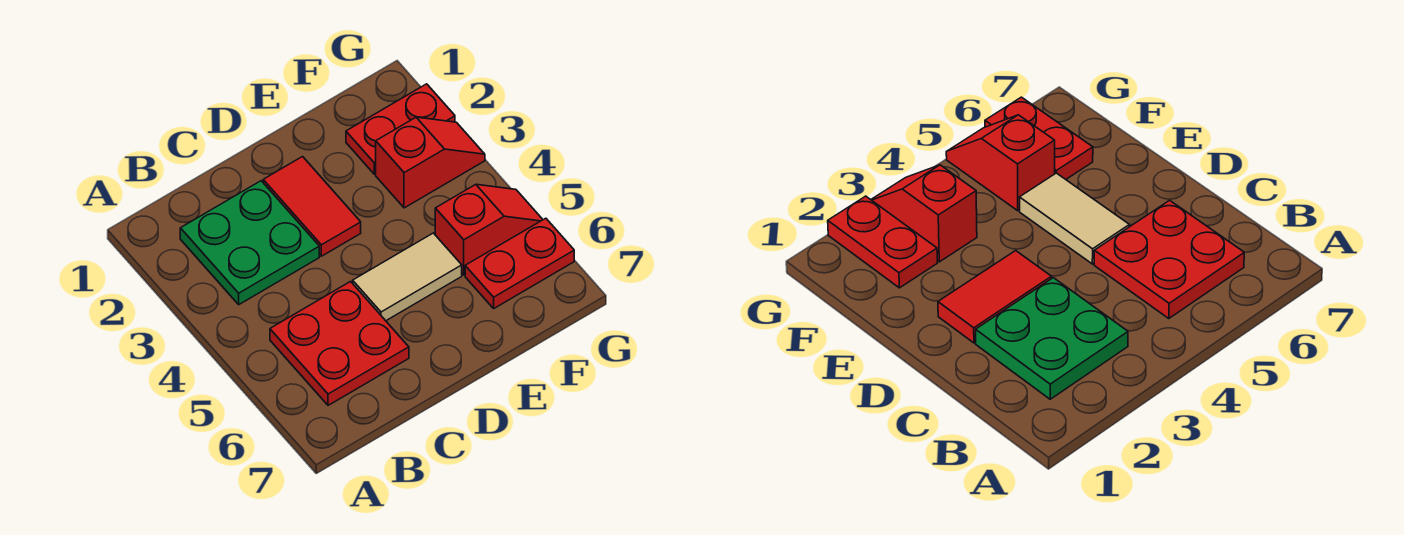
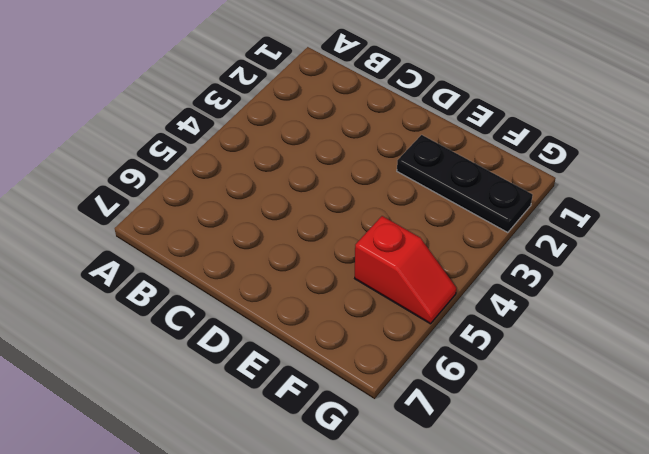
black plate E2:G2 level 1 -> red plate F2:G2 level 1
none -> green plate B2:C3 level 1
none -> red plate B5:C6 level 1

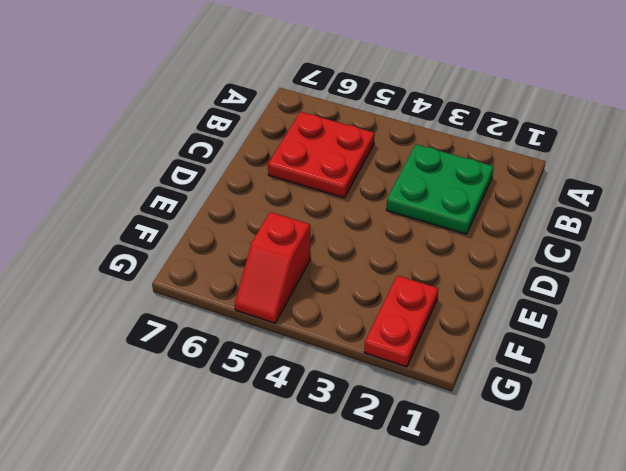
none -> red tile D2:D3 level 1
none -> tan tile D5:E5 level 1

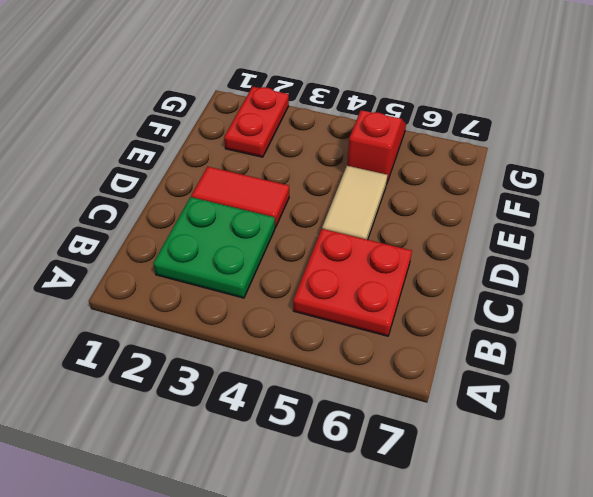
none -> red slope F3:G3 level 1 top F
none -> red plate F6:G6 level 1

